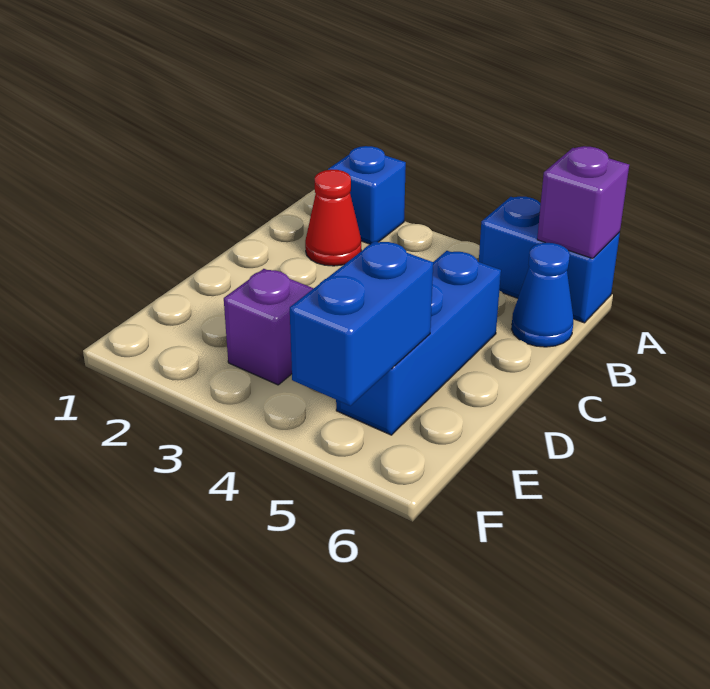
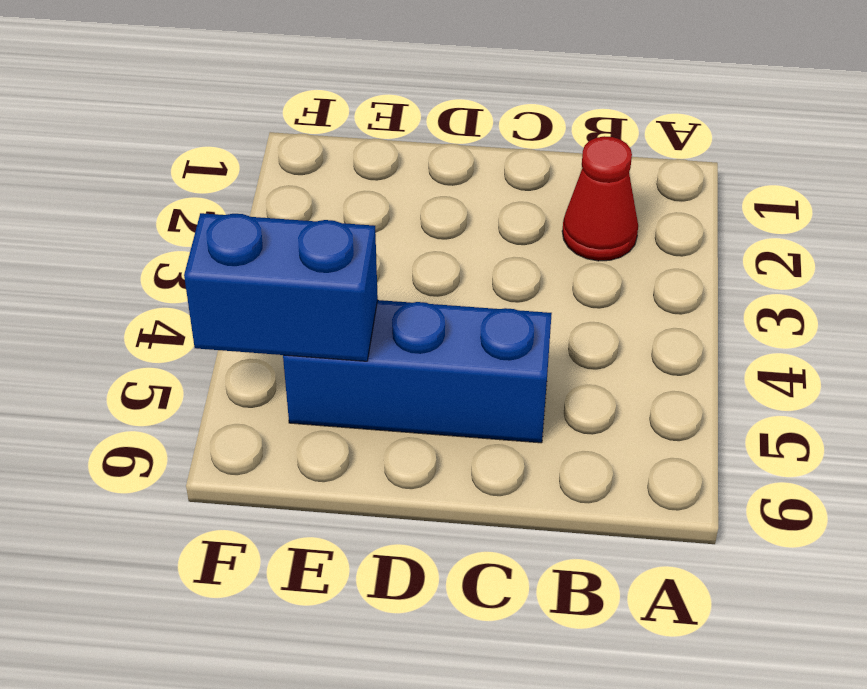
none -> blue brick A2 level 1
none -> blue brick A5:A6 level 1

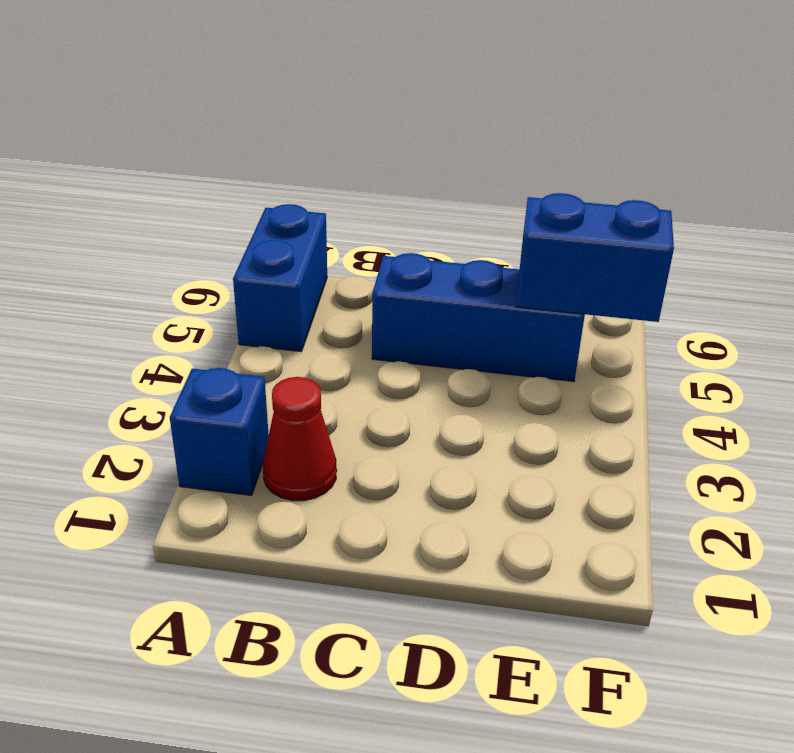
none -> blue cone B6 level 1
none -> purple brick E3 level 1

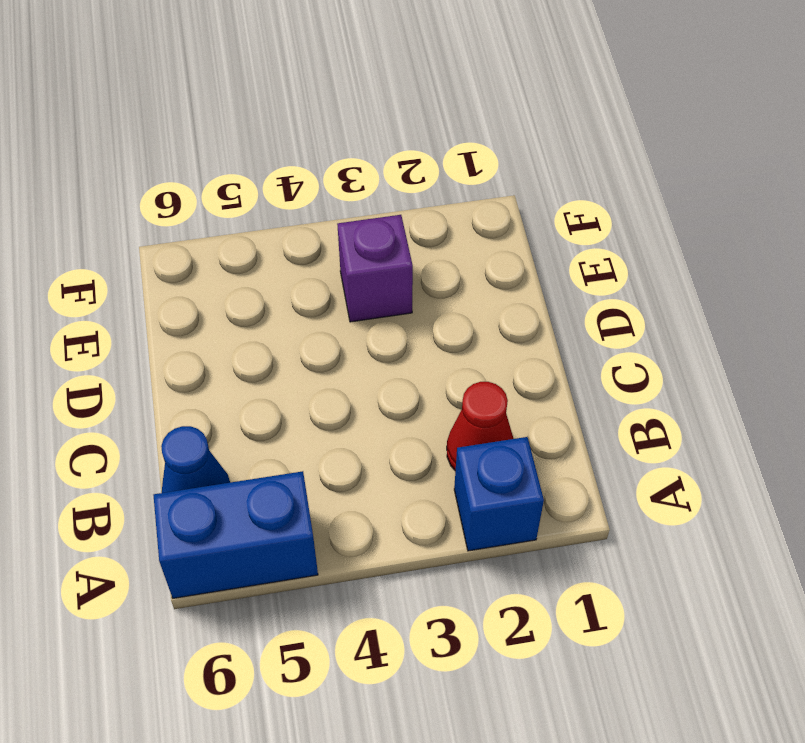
none -> blue brick C5:E5 level 1
none -> purple brick A6 level 2

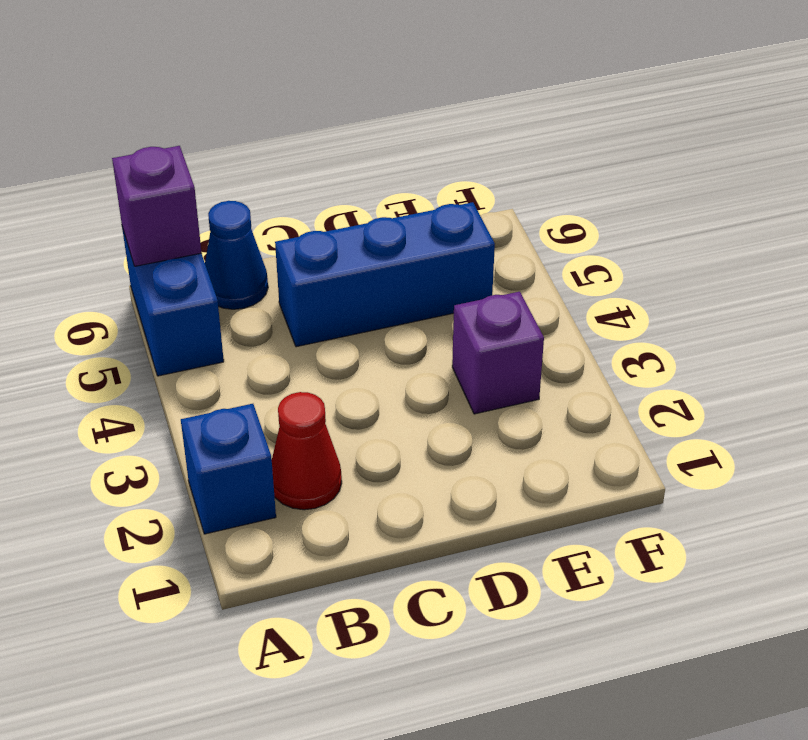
none -> blue brick E5:F5 level 2

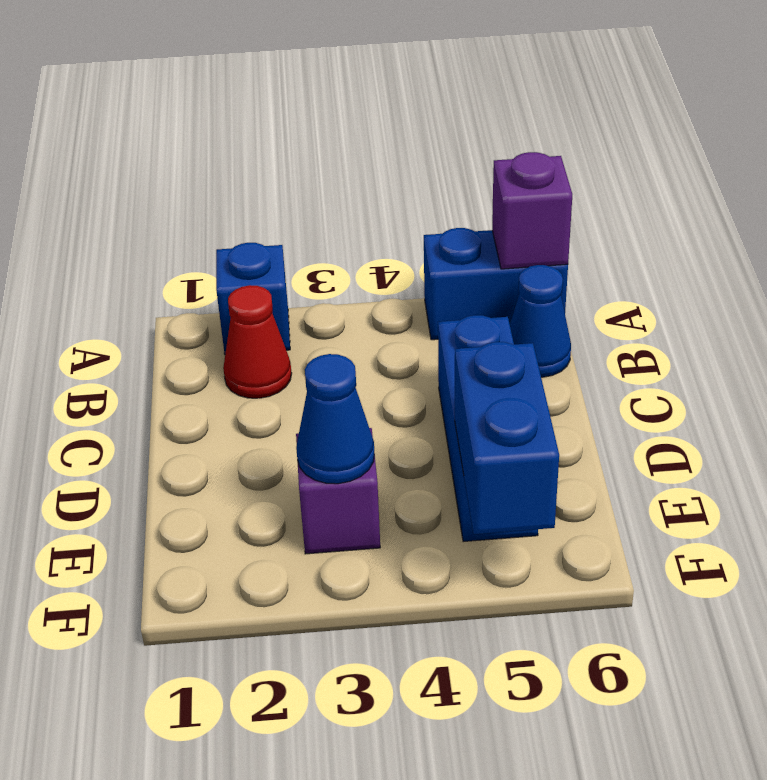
blue cone E3 level 2 -> none

